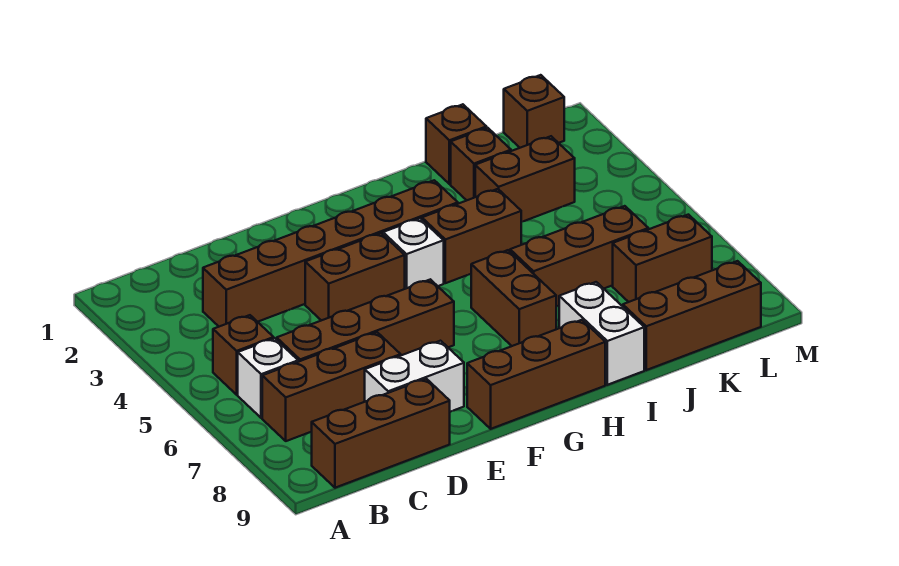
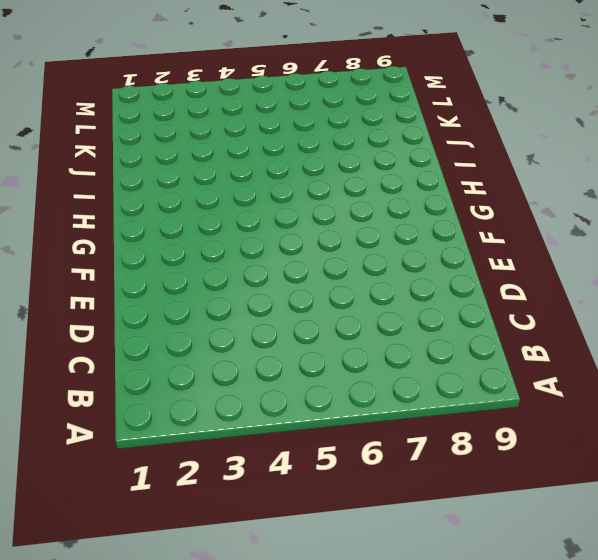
none -> brown brick B5 level 1
none -> white brick B6 level 1
none -> brown brick B7:D7 level 1

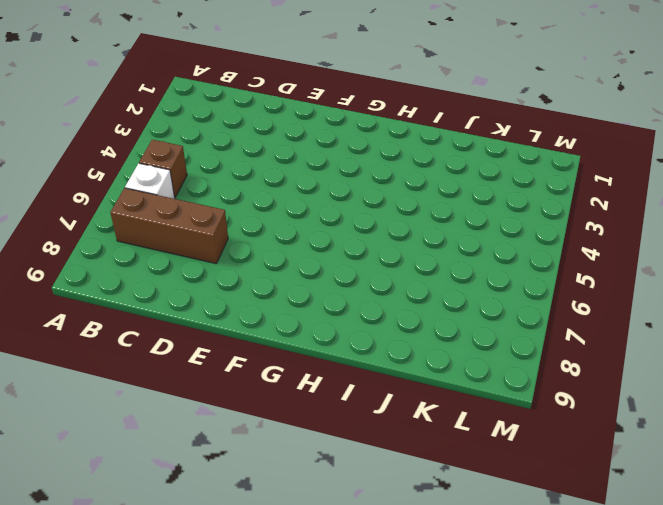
none -> brown brick B9:D9 level 1
none -> brown brick C3:H3 level 1
none -> brown brick C6:F6 level 1

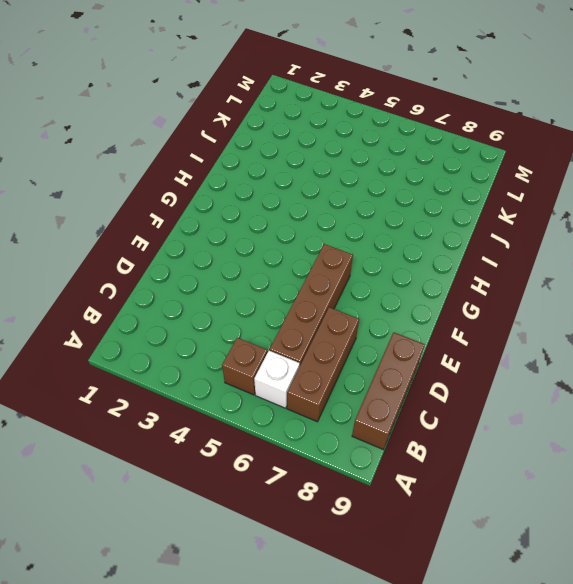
none -> brown brick C3:H3 level 1
none -> white brick D8:E8 level 1
none -> brown brick E4:F4 level 1

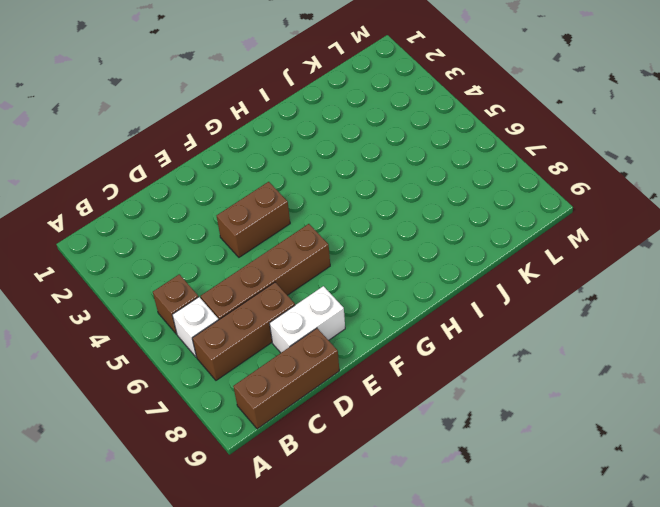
none -> brown brick C3:H3 level 1
none -> brown brick F9:H9 level 1
none -> white brick G4 level 1

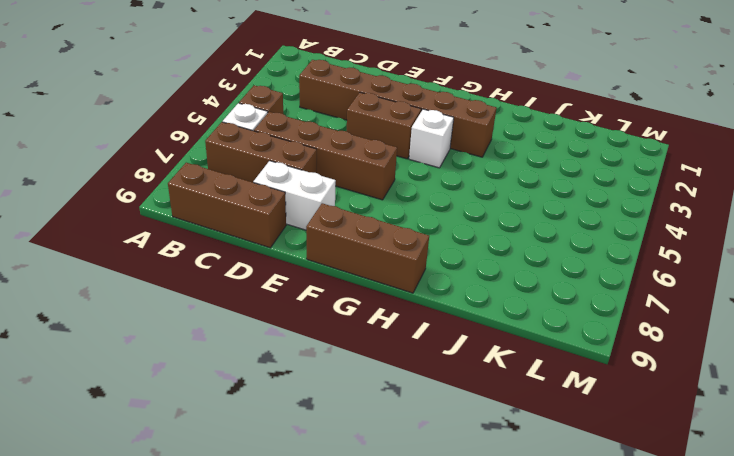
none -> brown brick H4:I4 level 1
none -> brown brick H6:H7 level 1
none -> brown brick I6:K6 level 1

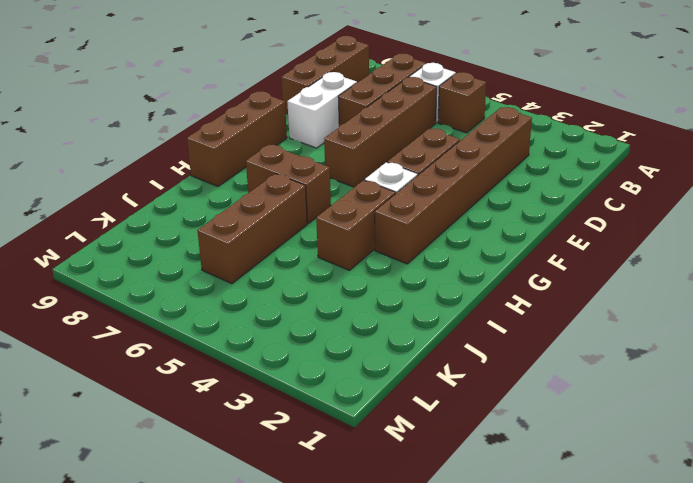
none -> white brick I8:I9 level 1
none -> brown brick J1 level 1
none -> brown brick J2 level 1

